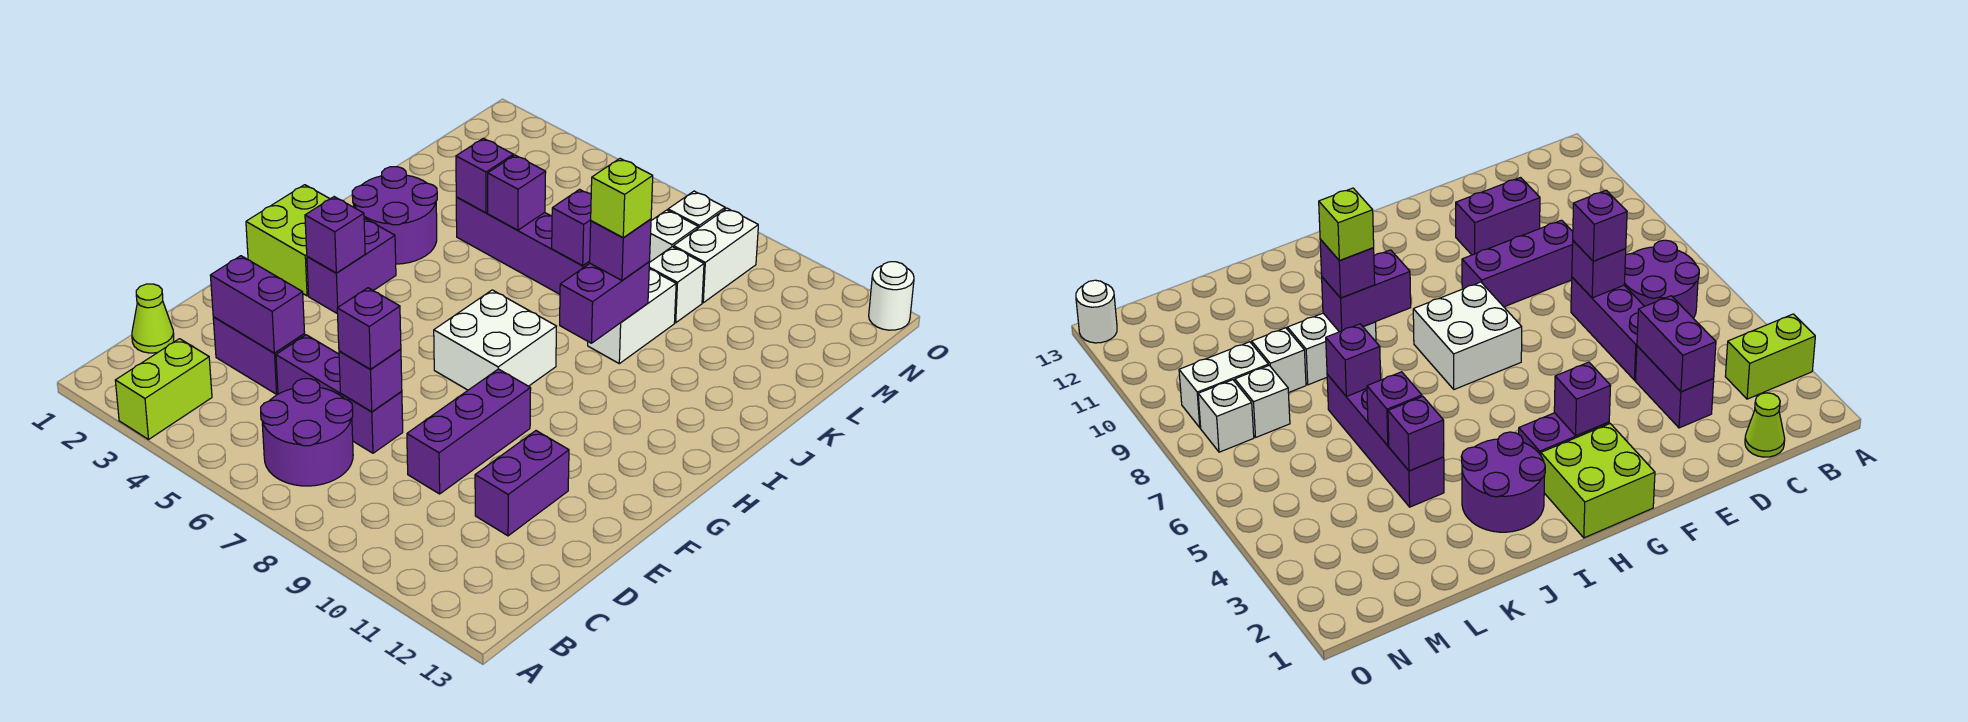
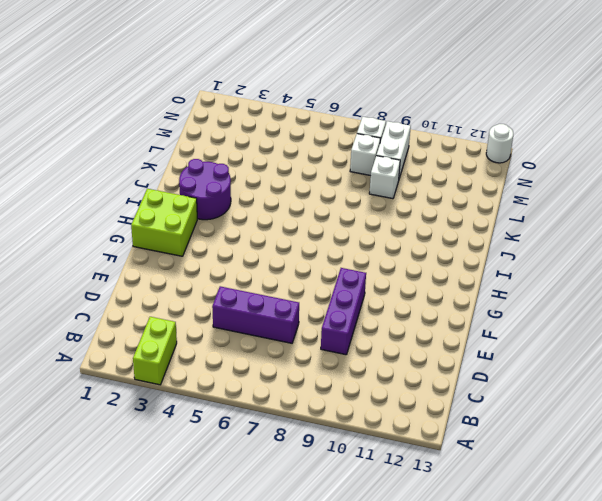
none -> purple round brick B6:C7 level 1
none -> lime cone C1 level 1
none -> purple brick D3:D4 level 1

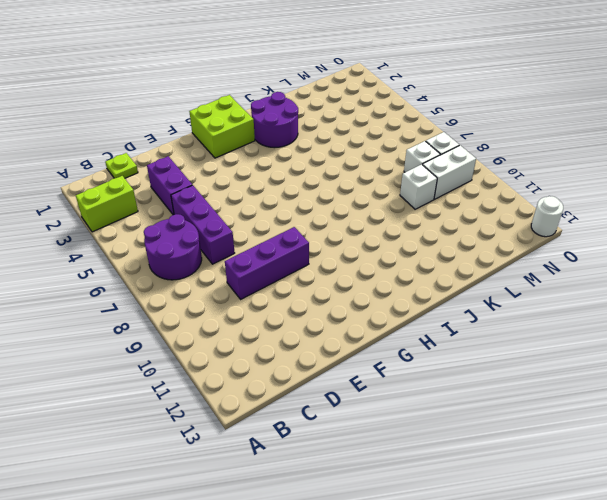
lime plate C1 level 1 -> lime cone C1 level 1
none -> purple brick D11:E11 level 1
none -> purple brick G3:H3 level 1
none -> white brick G7:H8 level 1

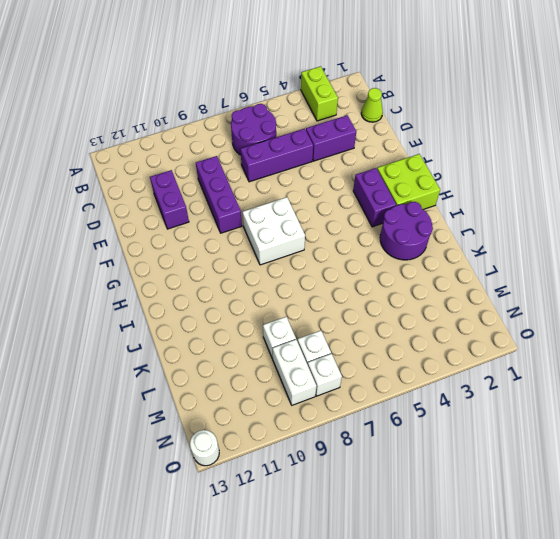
none -> white brick J9:K9 level 1
none -> purple brick K4:K7 level 1
none -> purple brick D3:D4 level 2

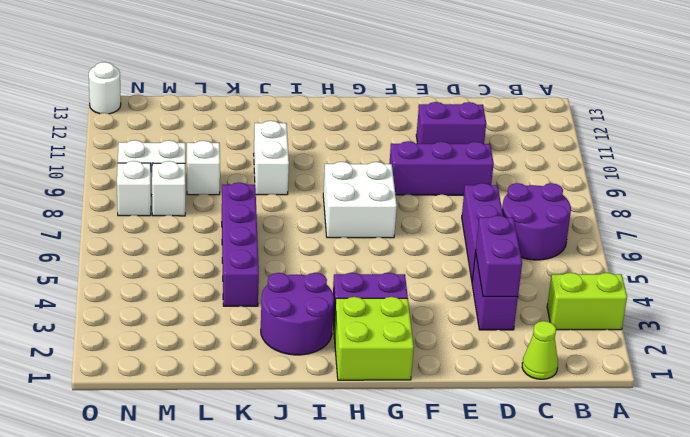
white brick J9:J10 level 1 -> white brick J9:K9 level 1
none -> purple brick D7 level 2
none -> purple brick G3 level 2
none -> purple brick I9:J9 level 2

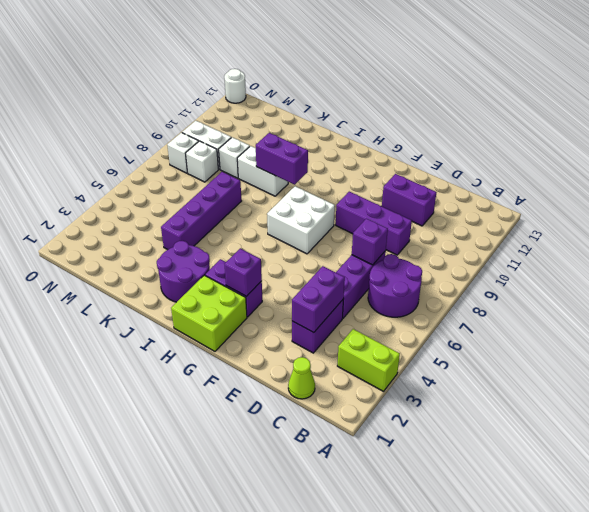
none -> purple brick K4 level 2
none -> purple brick K5 level 2
none -> purple brick K7 level 2

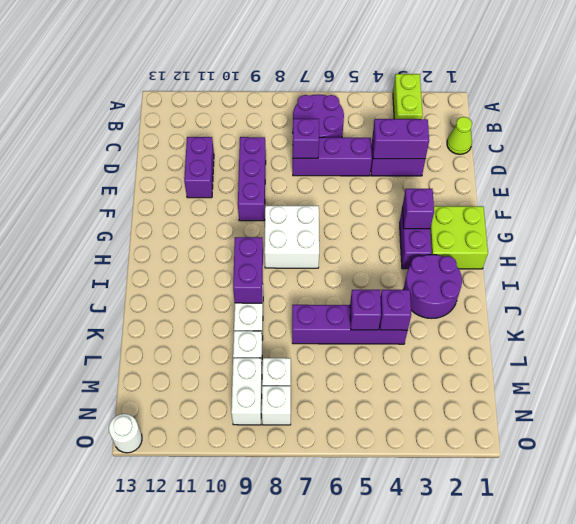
none -> purple brick K7 level 2
none -> purple brick D7 level 3
none -> purple brick J9 level 3

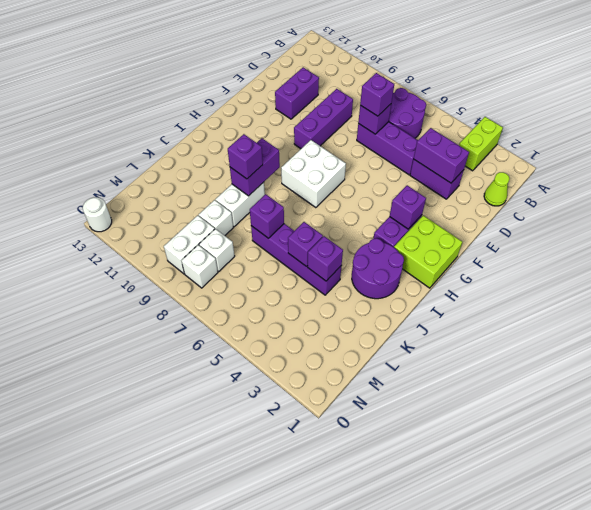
none -> lime brick J9 level 4

